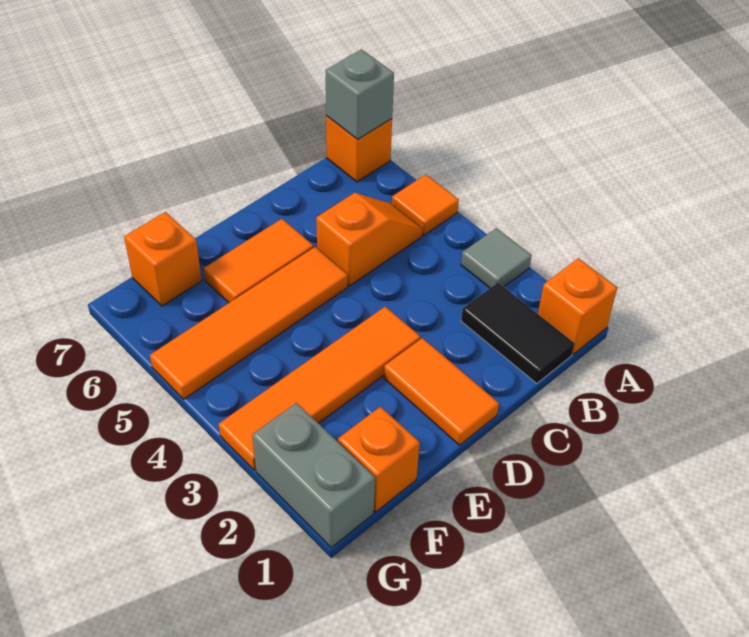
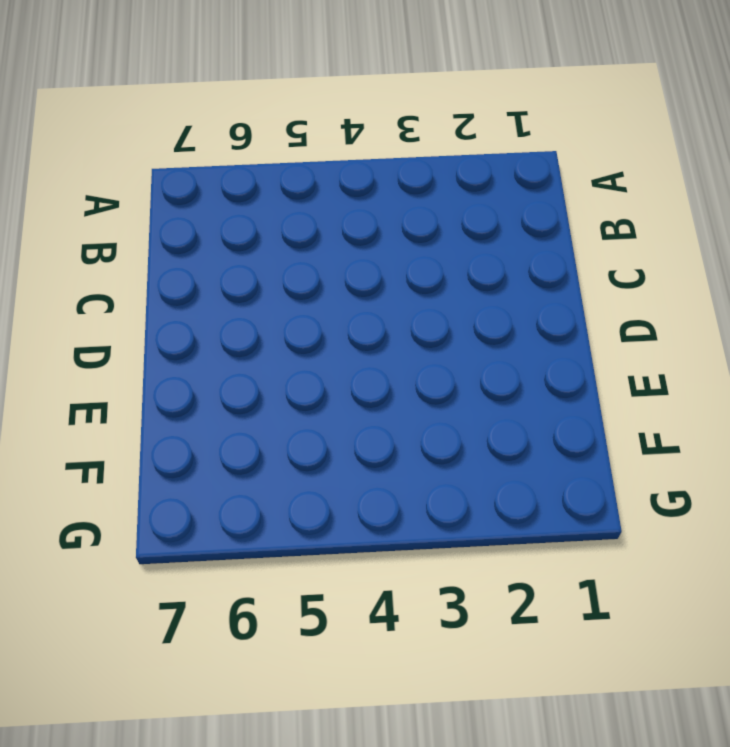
none -> orange brick A1 level 1
none -> grey tile A3 level 1
none -> orange tile A5 level 1

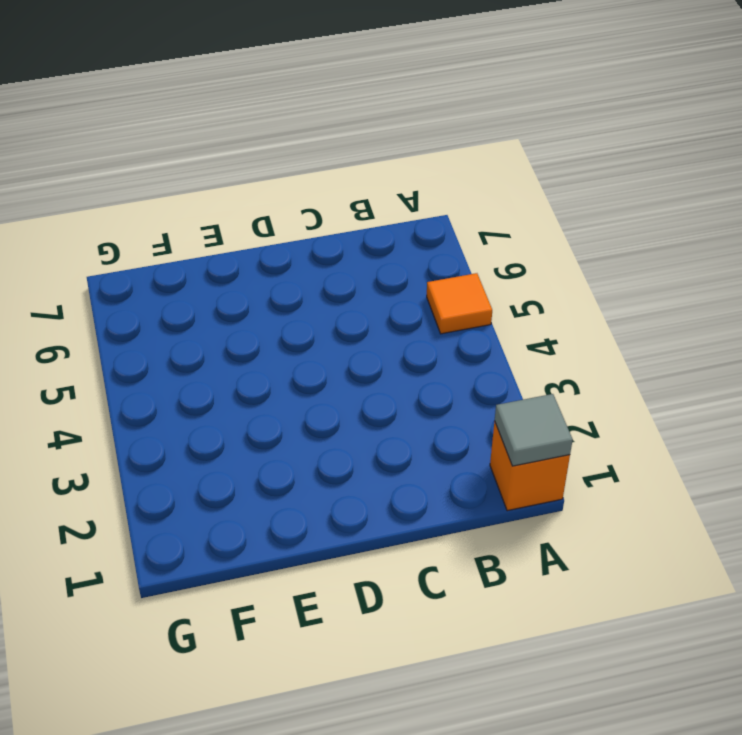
grey tile A1 level 2 -> grey tile A3 level 1
none -> orange brick A7 level 1
none -> black tile B1:B2 level 1
none -> orange slope B5:C5 level 1 top C

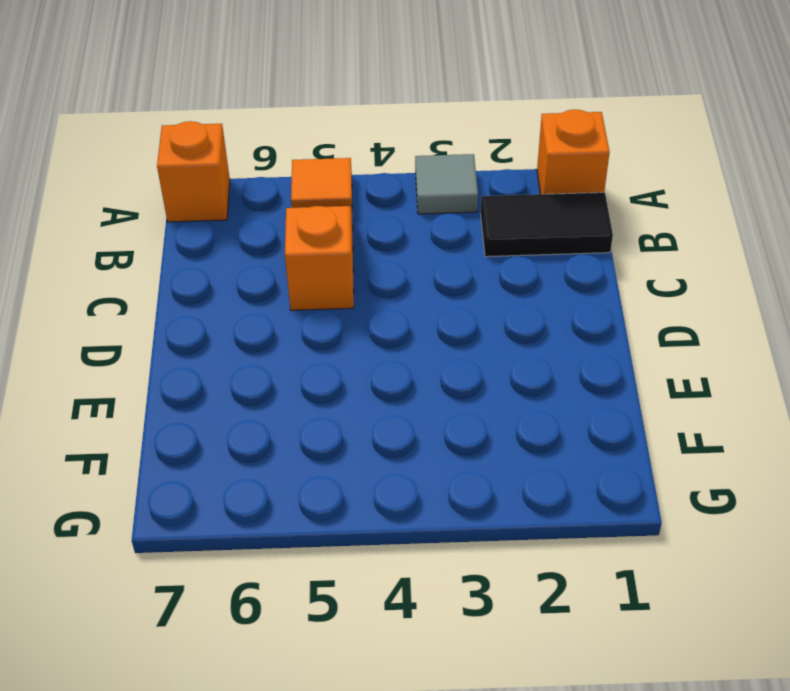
none -> orange tile D1:D2 level 1
none -> orange tile D3:G3 level 1
none -> orange tile D5:G5 level 1

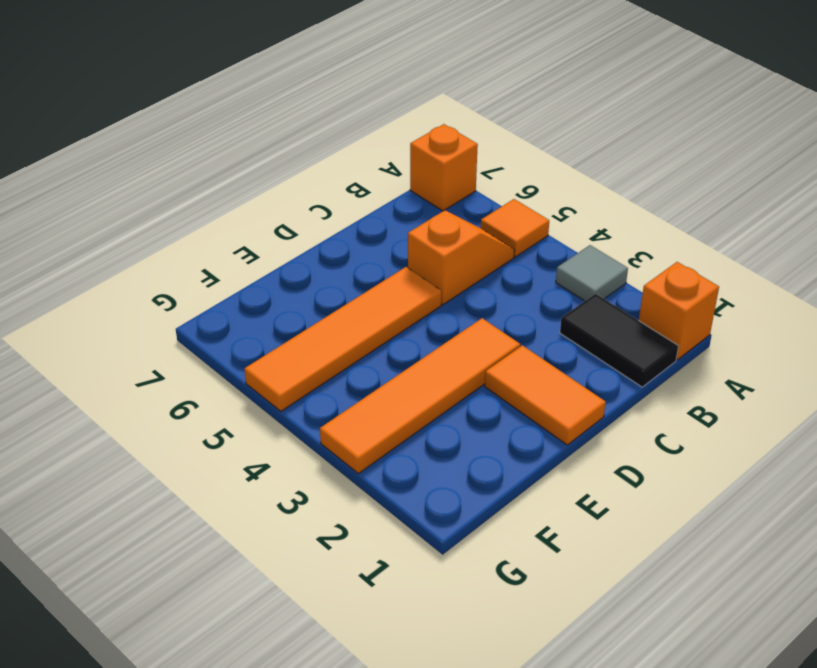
none -> orange tile D6:E6 level 1
none -> orange brick F1 level 1
none -> orange brick F7 level 1

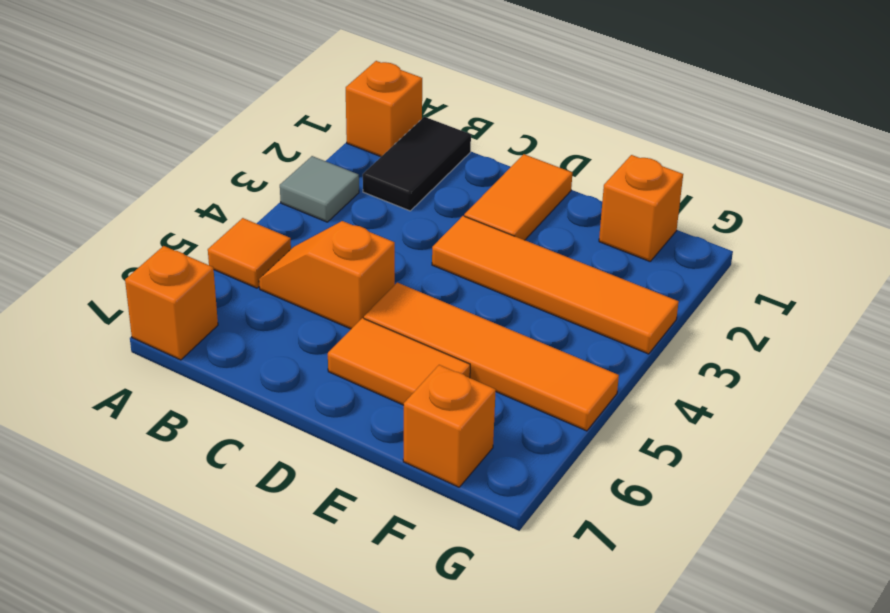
none -> grey brick G1:G2 level 1
none -> grey brick A7 level 2

